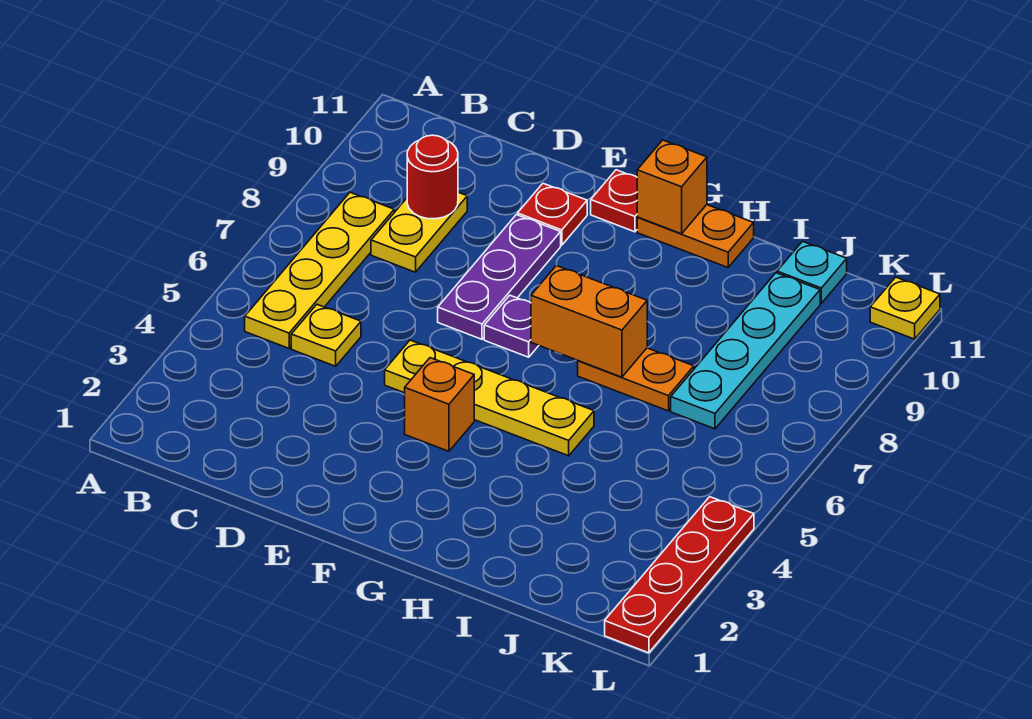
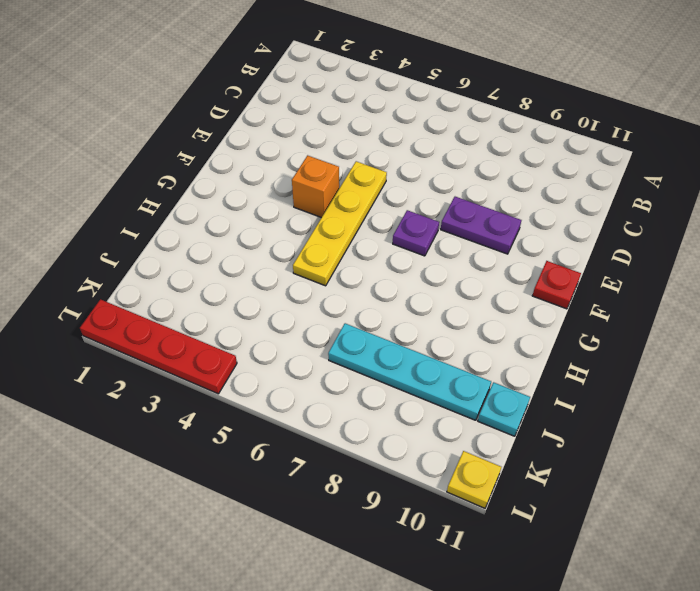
purple plate E8:E9 level 1 -> purple plate E7:E9 level 1
none -> yellow plate B5:B8 level 1
none -> yellow plate C5 level 1
none -> yellow plate C8:C9 level 1

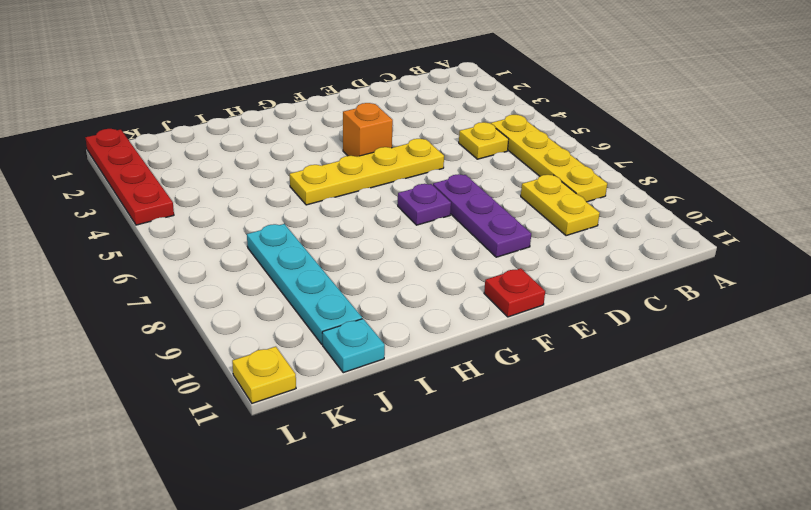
none -> red plate E10 level 1
none -> orange plate G11:H11 level 1
none -> orange plate H7:I7 level 1

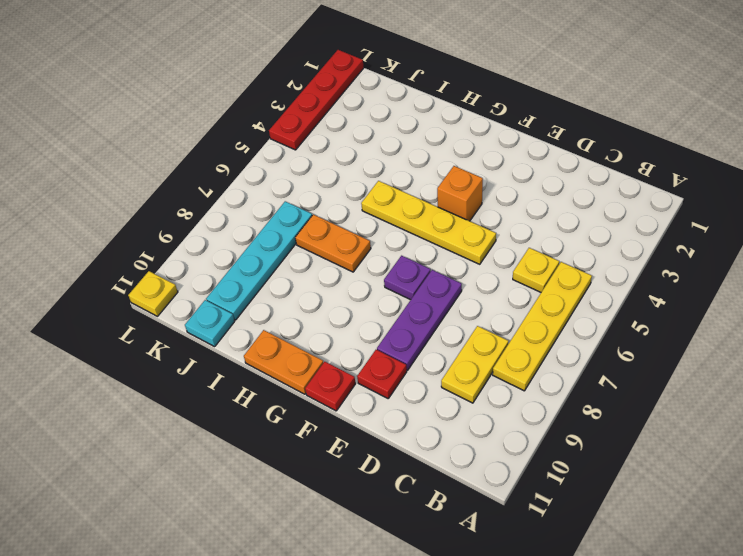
none -> red round brick C9 level 2
none -> orange brick G7:H7 level 2
none -> orange brick G11 level 2

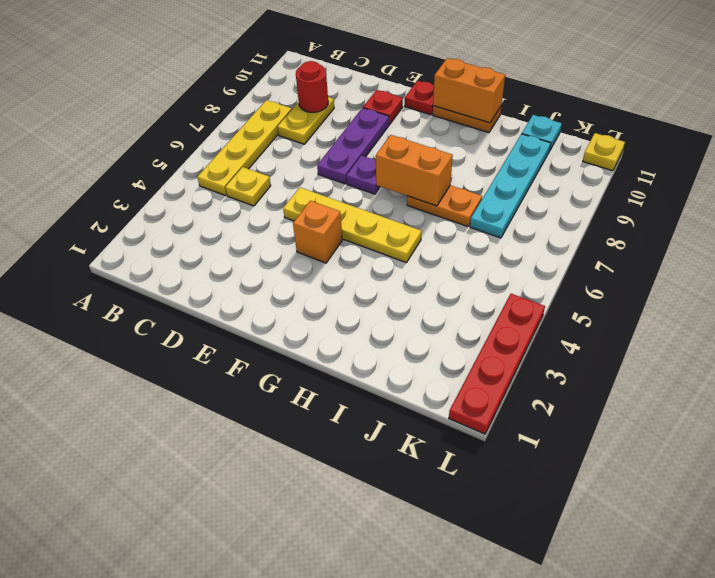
orange brick G11:H11 level 2 -> orange brick G11 level 2

